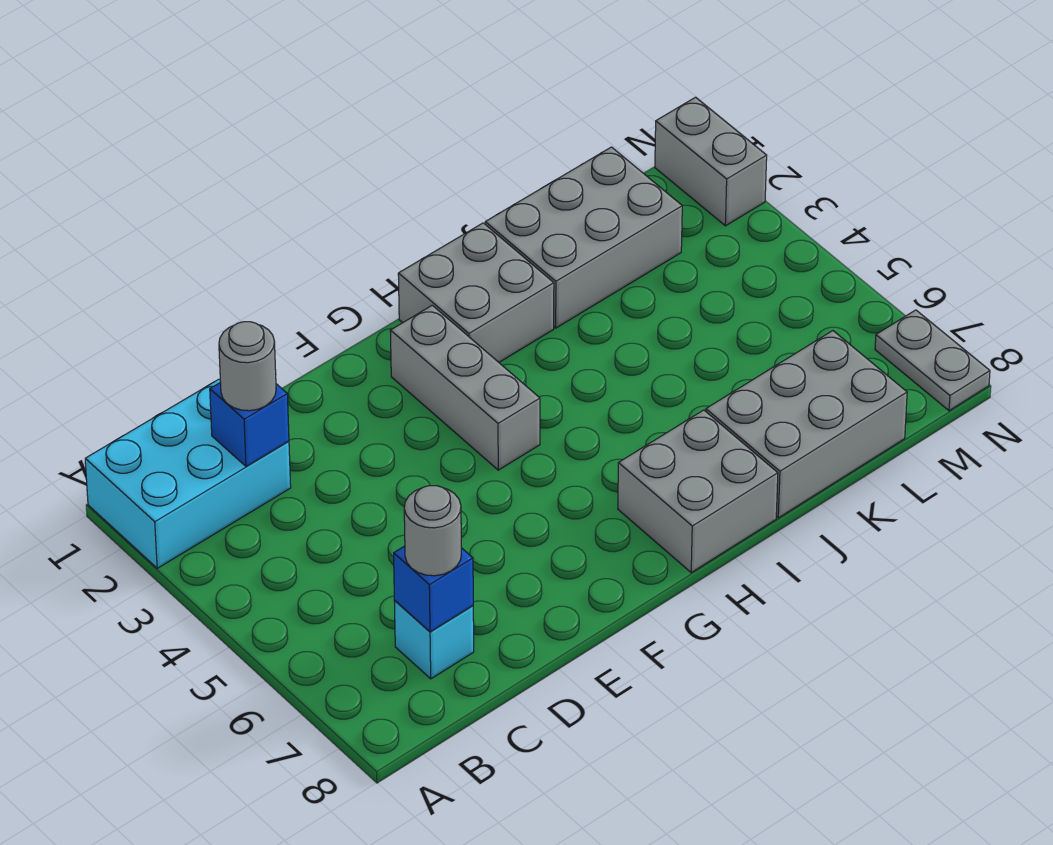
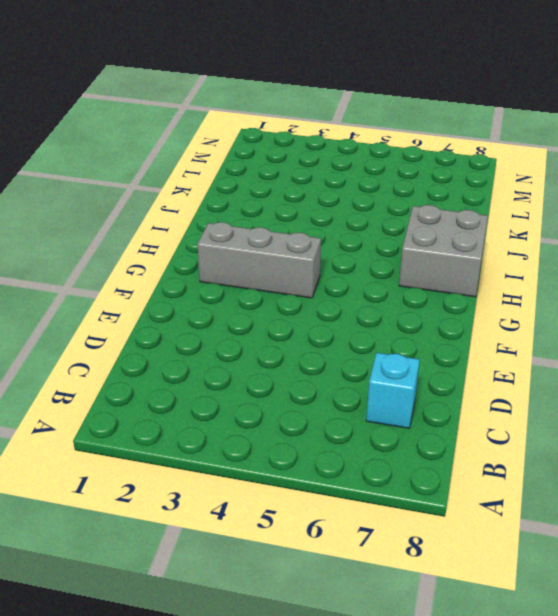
none -> cyan brick A1:C2 level 1
none -> grey brick H1:I2 level 1
none -> grey brick J1:L2 level 1

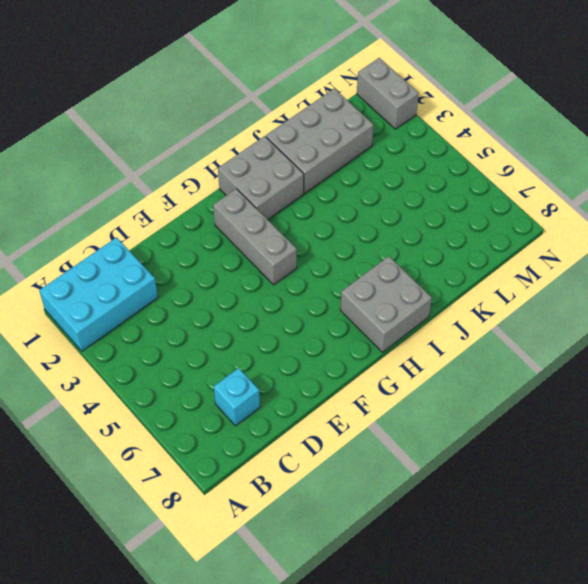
none -> grey brick J7:L8 level 1
none -> grey plate N7:N8 level 1
none -> blue brick C2 level 2

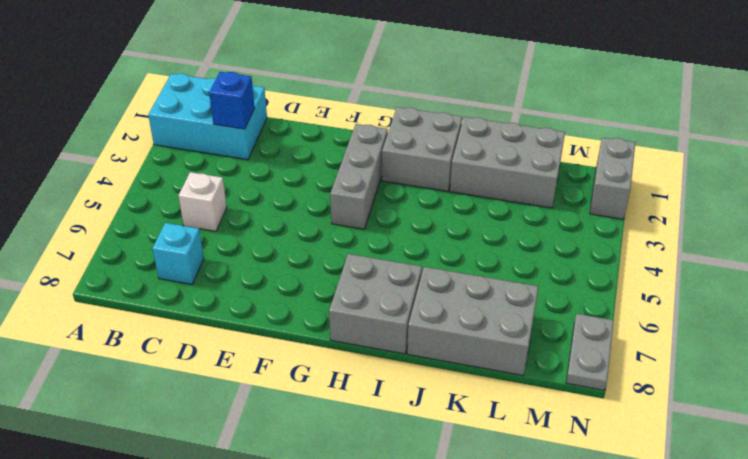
white brick C5 level 1 -> none
none -> blue brick C7 level 2
none -> grey round brick C2 level 3
none -> grey round brick C7 level 3

